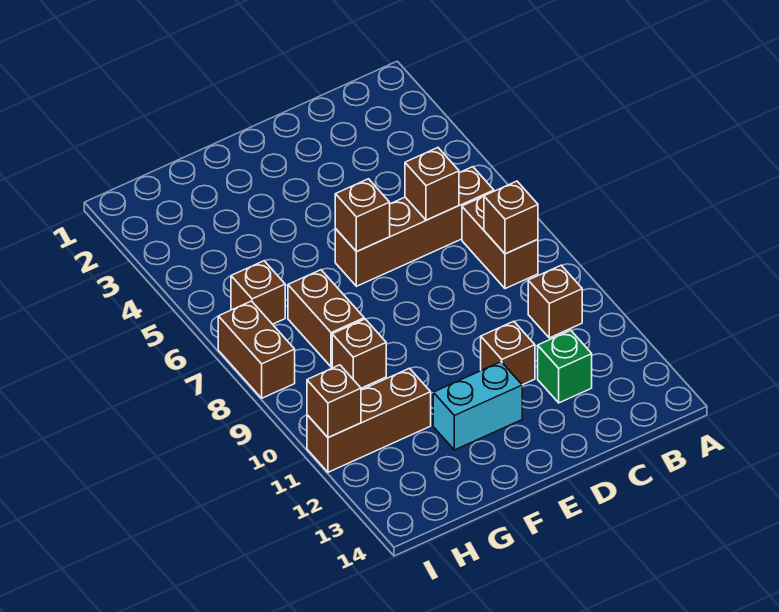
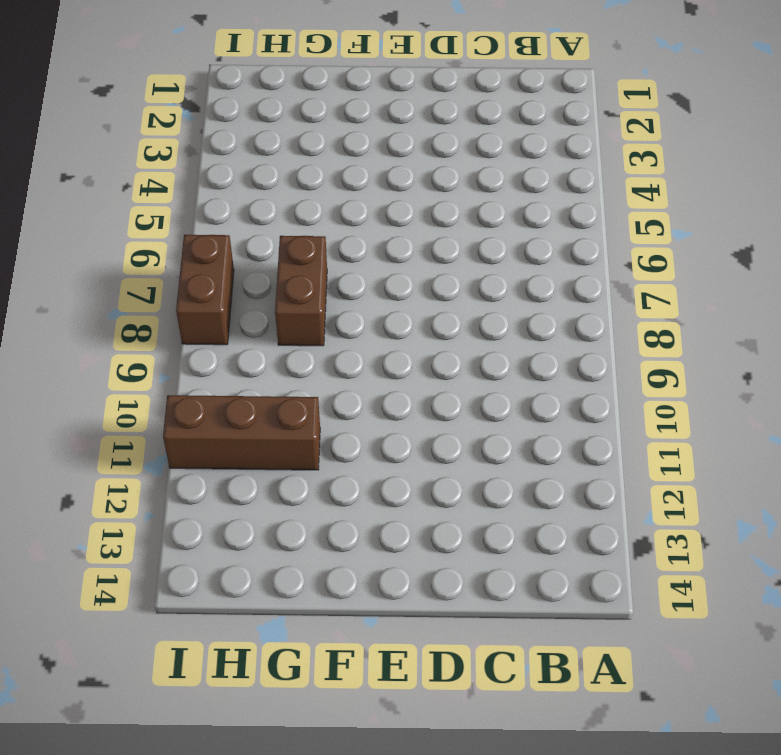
none -> brown brick B6:E6 level 1
none -> brown brick B7:B8 level 1
none -> brown brick B10 level 1

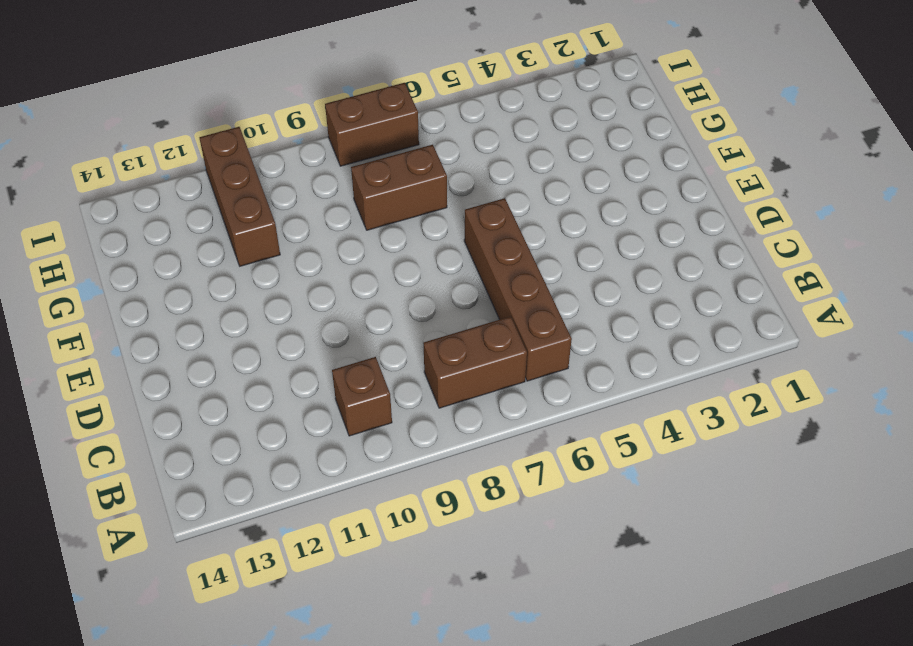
none -> green brick C12 level 1
none -> brown brick D11 level 1
none -> cyan brick E12:F12 level 1

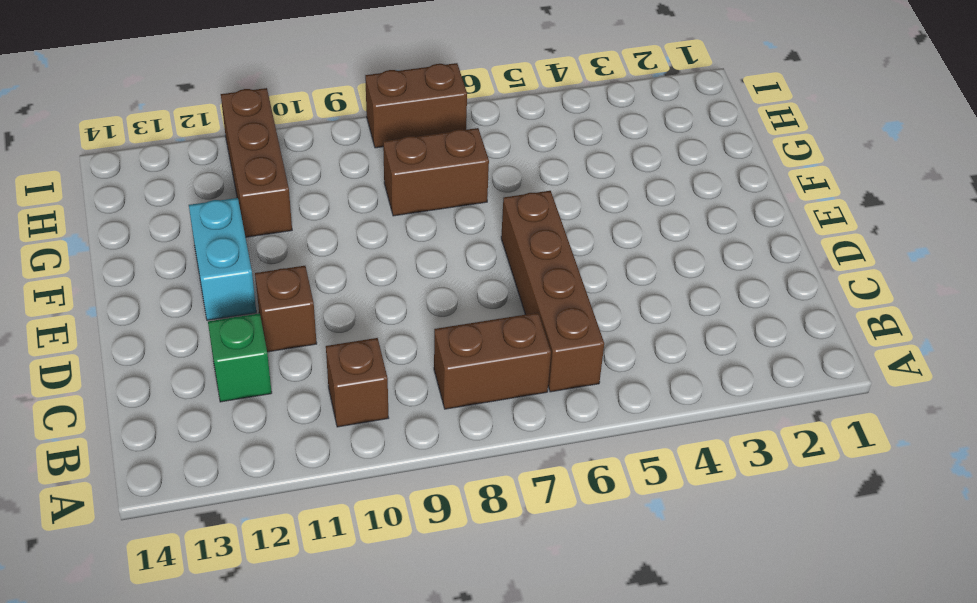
none -> brown brick G9 level 1
none -> brown brick H6 level 1
none -> brown brick B8 level 2

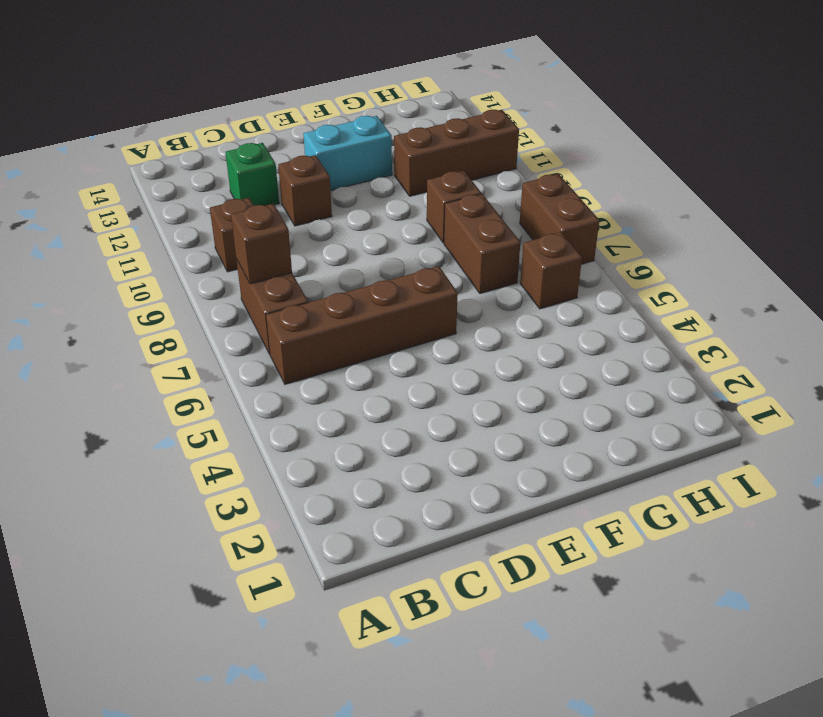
none -> brown brick C6 level 2
none -> brown brick E6 level 2
none -> brown brick I11 level 2

